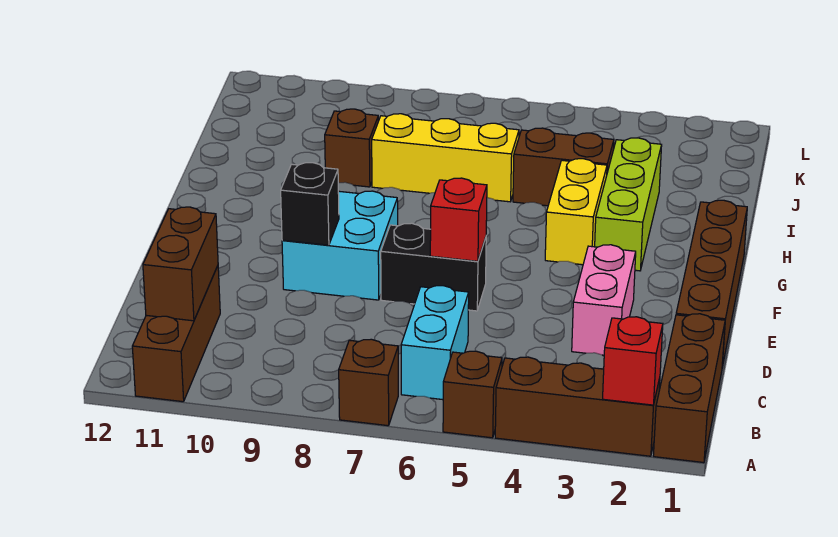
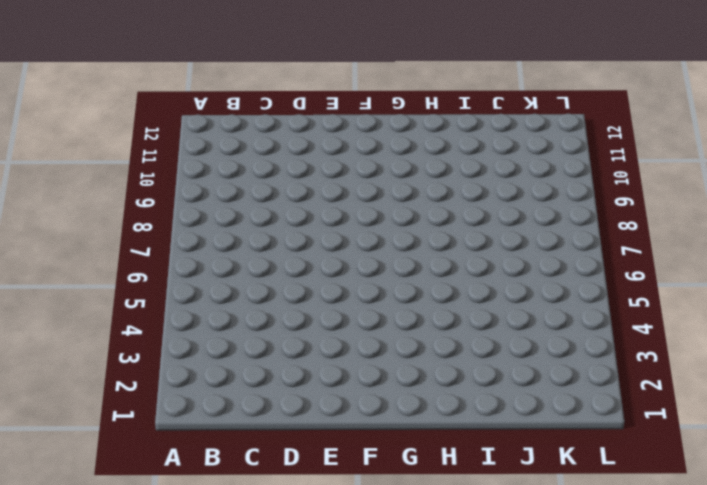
none -> brown brick A1:C1 level 1
none -> brown brick A2:A4 level 1
none -> brown brick A5 level 1

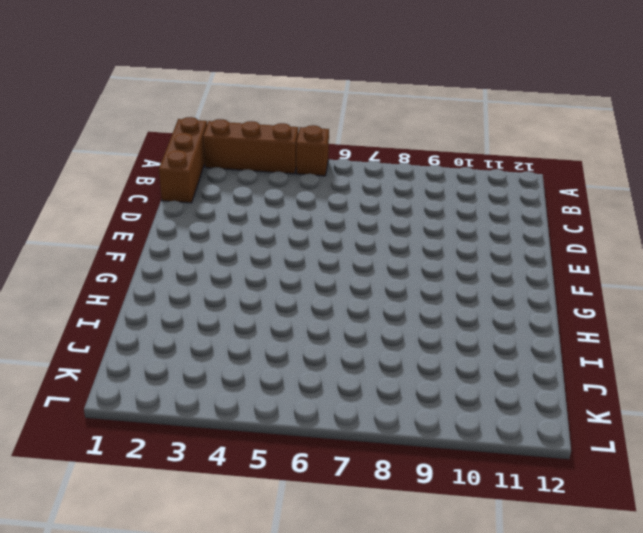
none -> brown brick A7 level 1
none -> brown brick A11:C11 level 1
none -> cyan brick B6:C6 level 1

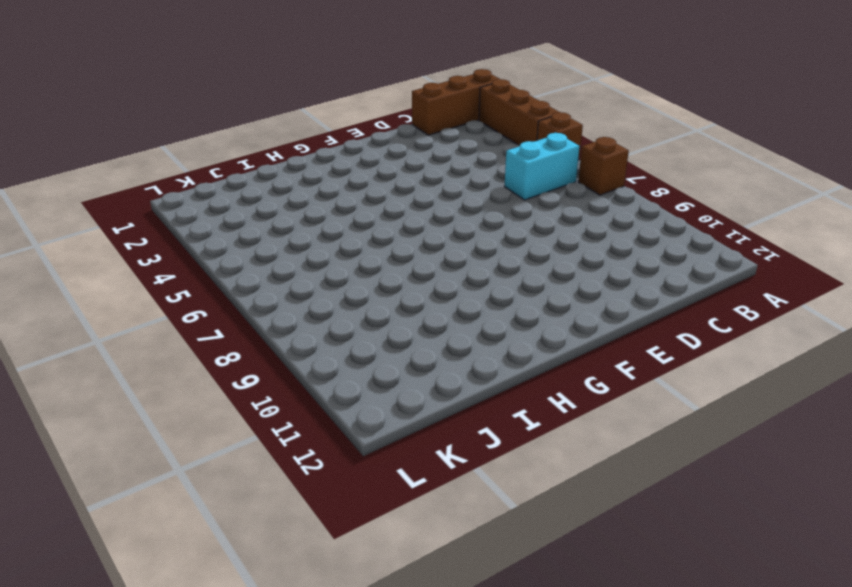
none -> brown brick A11:C11 level 1
none -> brown brick D1:G1 level 1
none -> pink brick D3:E3 level 1

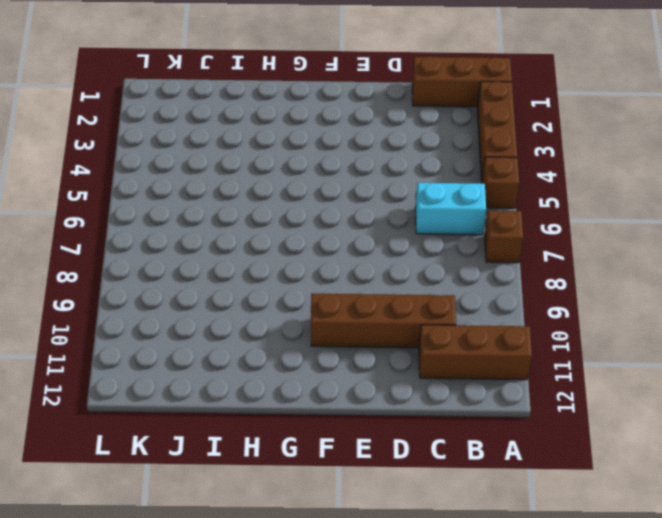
brown brick C10:F10 level 1 -> brown brick D1:G1 level 1
none -> pink brick D3:E3 level 1
none -> black brick E6:E7 level 1
none -> cyan brick E8:F9 level 1

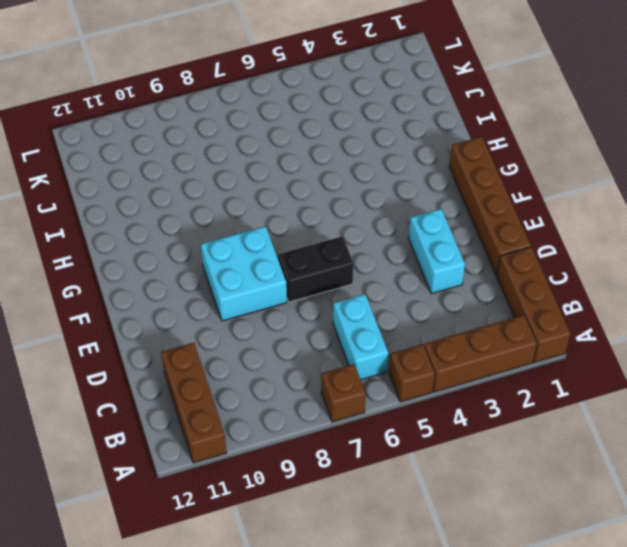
cyan brick D3:E3 level 1 -> pink brick D3:E3 level 1
none -> lime brick G3:I3 level 1
none -> yellow brick G4:H4 level 1
none -> brown brick I4:I5 level 1

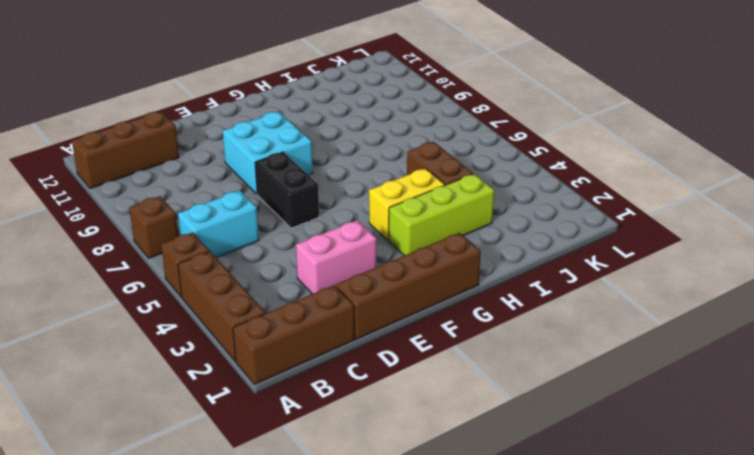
none -> yellow brick I6:I8 level 1
none -> brown brick I9 level 1
none -> red brick A2 level 2

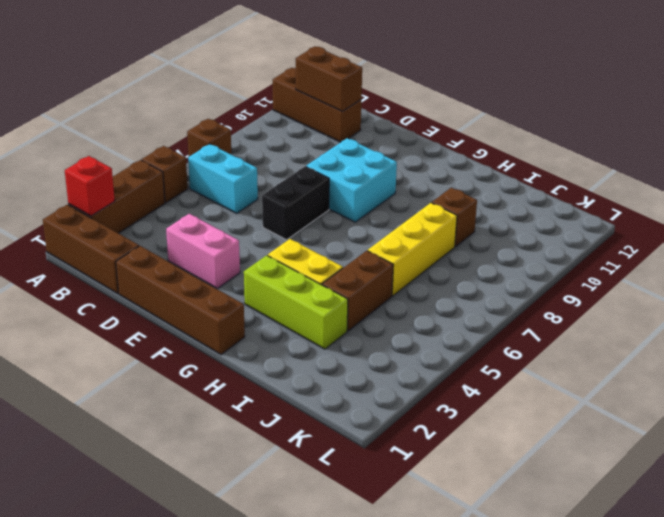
none -> red brick E6 level 2
none -> black brick E9 level 2

